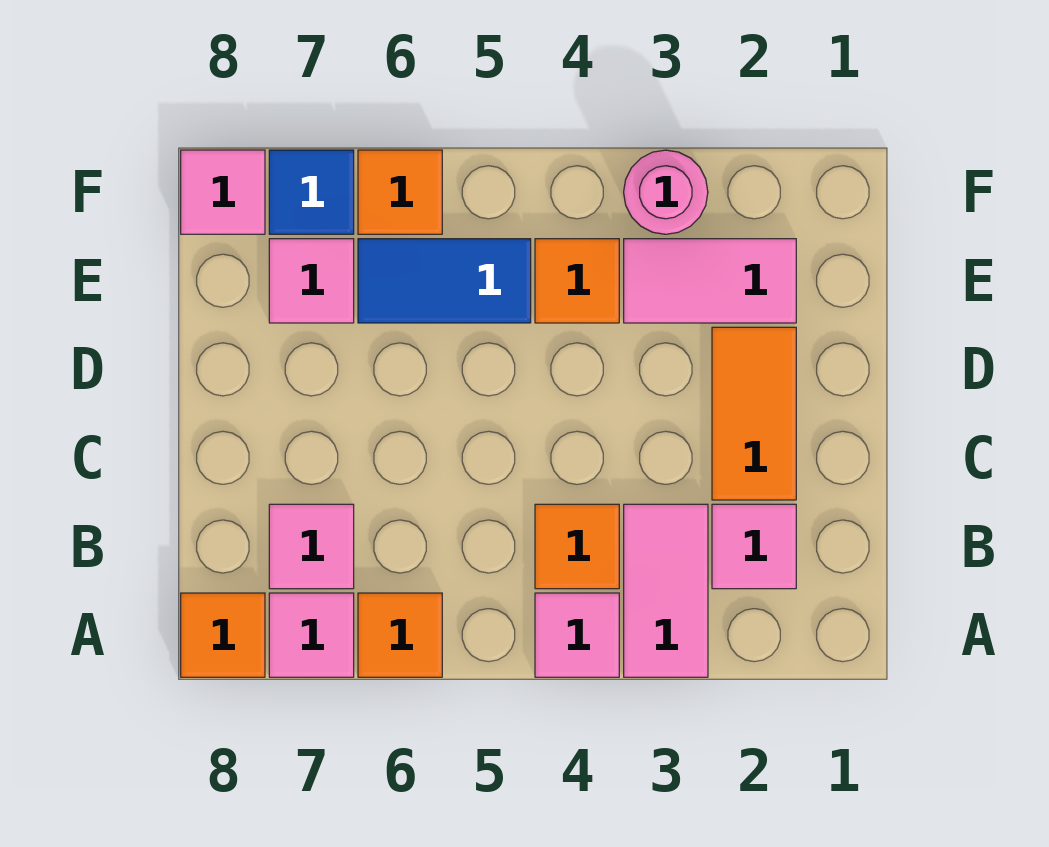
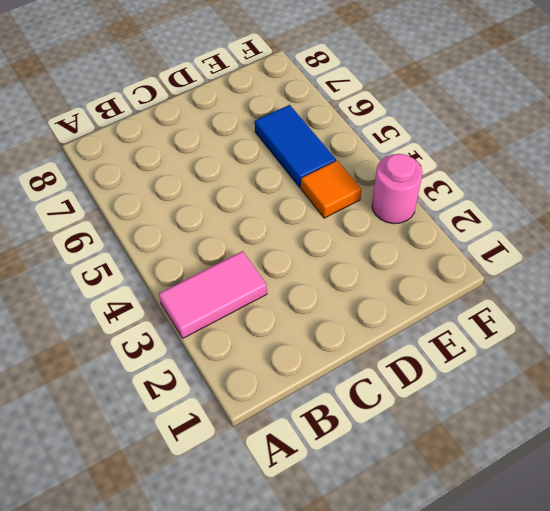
none -> pink tile A4 level 1
none -> orange tile A6 level 1
none -> pink tile A7 level 1

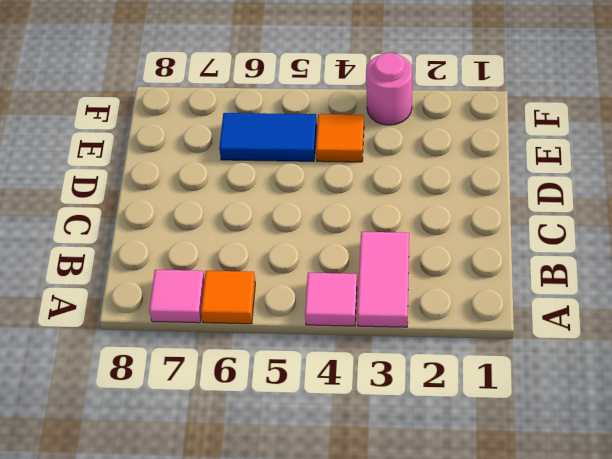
none -> orange tile A8 level 1
none -> pink tile B2 level 1
none -> orange tile B4 level 1

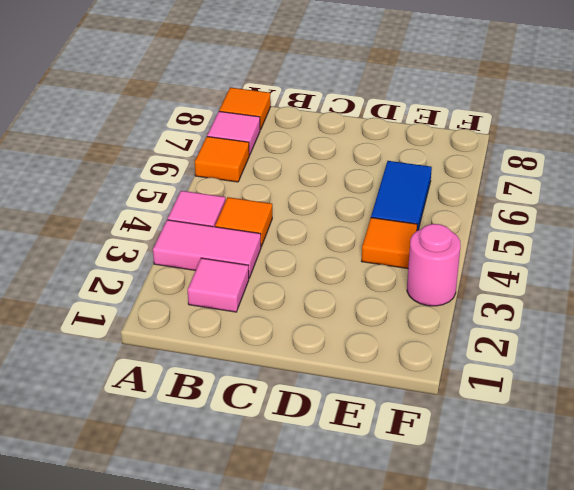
none -> pink tile B7 level 1
none -> orange tile C2:D2 level 1
none -> pink tile E2:E3 level 1

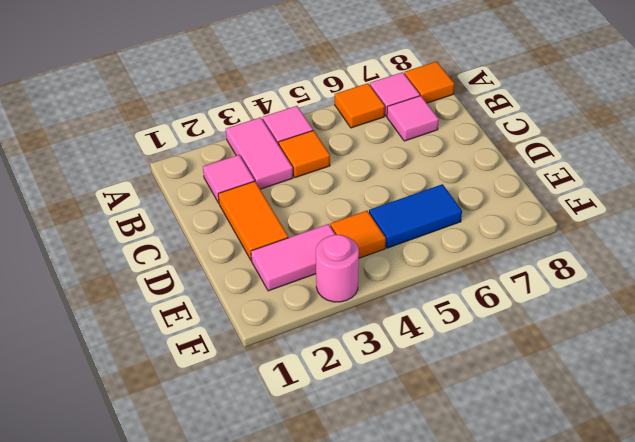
none -> pink tile E7 level 1
none -> orange tile F6 level 1
none -> blue tile F7 level 1

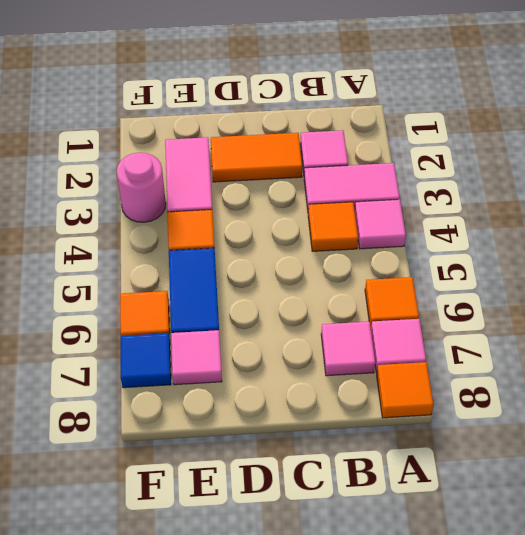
none -> pink tile F8 level 1

